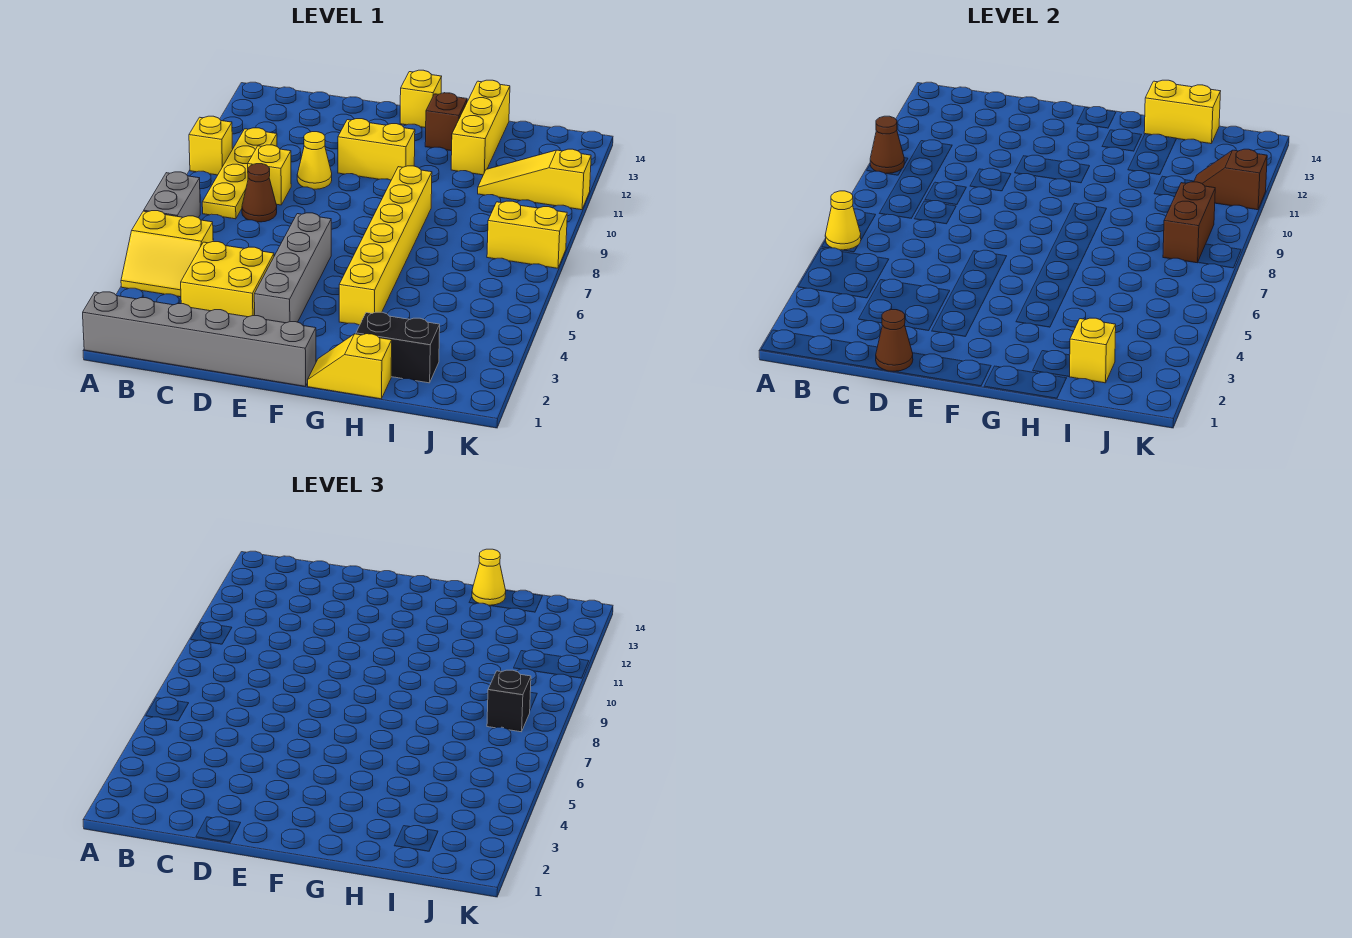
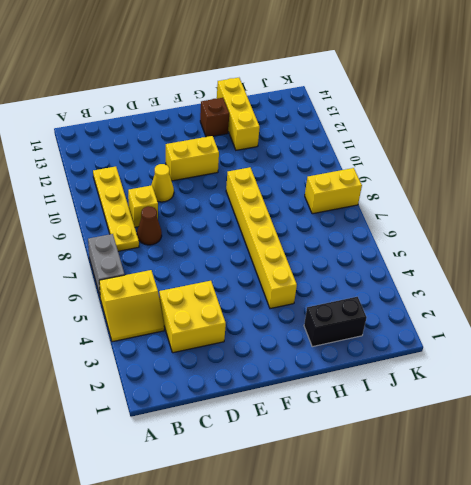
none -> grey brick A1:F1 level 1
none -> yellow brick A10 level 1
none -> grey brick E3:E6 level 1

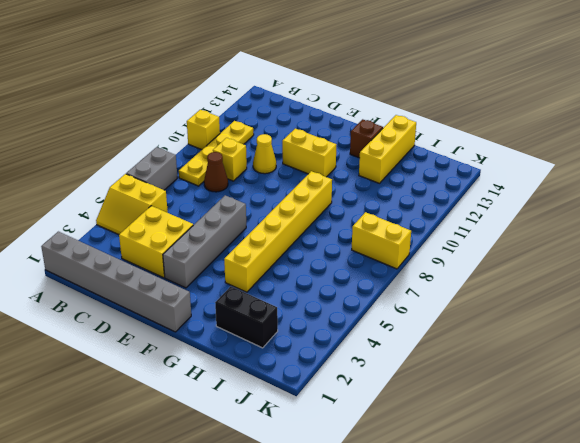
none -> yellow brick F14 level 1
none -> yellow slope G1:H1 level 1 top H
none -> yellow slope I11:K11 level 1 top K

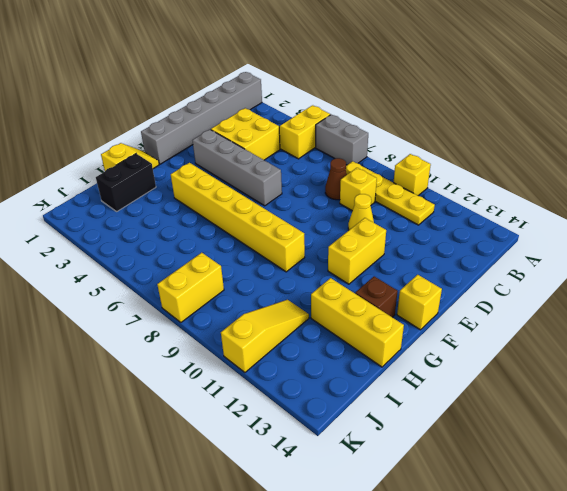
none -> yellow cone A6 level 2
none -> brown cone A10 level 2
none -> brown cone D1 level 2

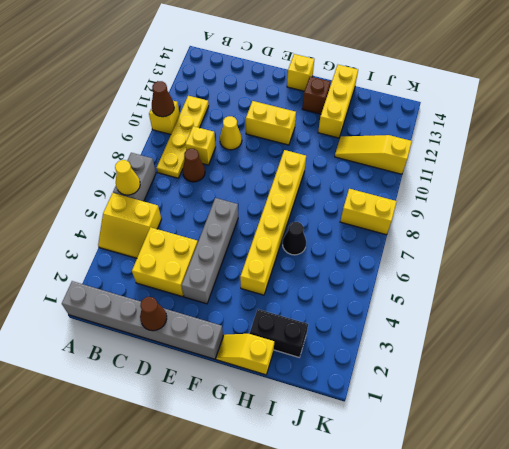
black cone H6 level 1 -> none
none -> yellow brick H14:I14 level 2
none -> yellow brick I2 level 2
none -> brown brick J8:J9 level 2

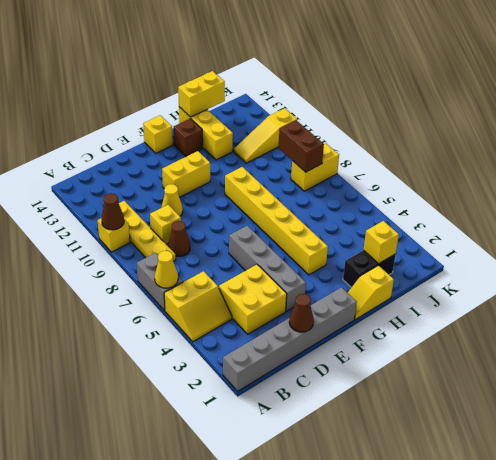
none -> brown slope J11:K11 level 2 top K
none -> yellow cone H14 level 3
none -> black brick J8 level 3

